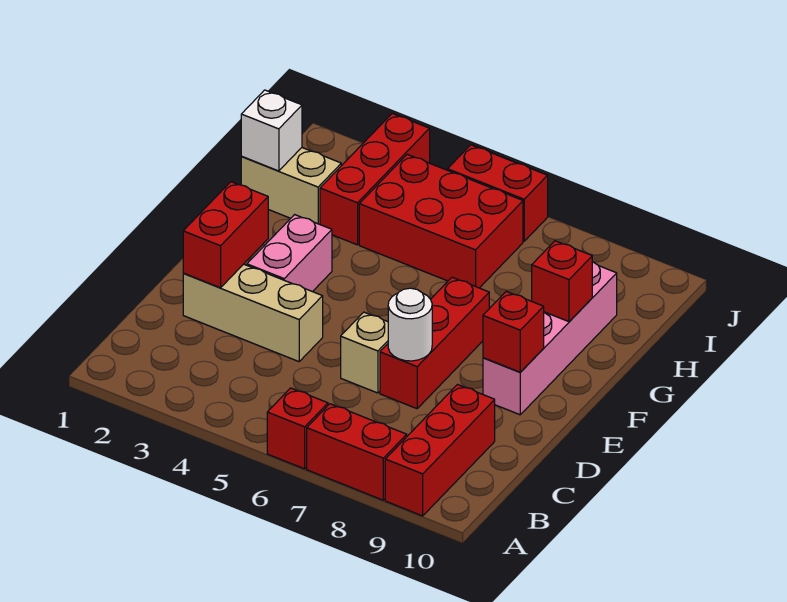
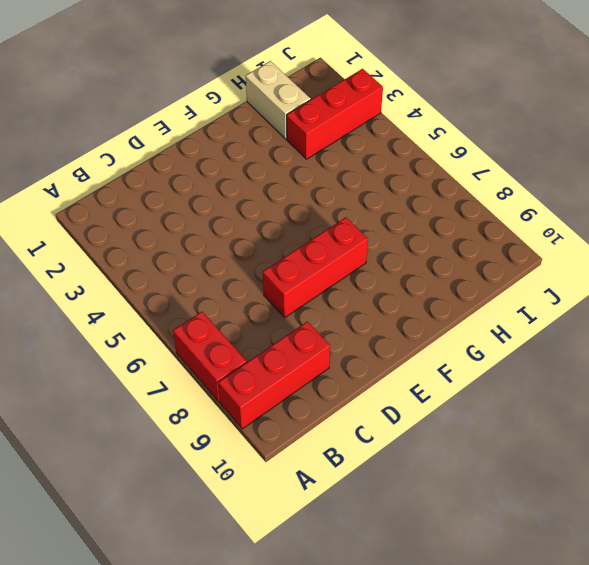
none -> red brick A6 level 1
none -> tan brick D2:D4 level 1
none -> tan brick D6 level 1

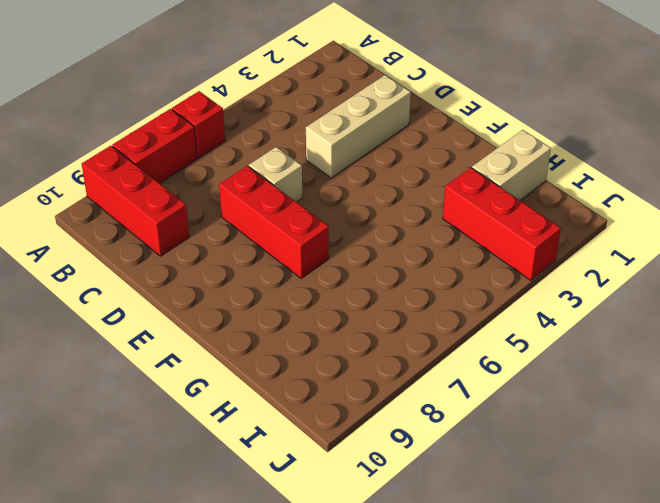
none -> pink brick E3:F3 level 1
none -> pink brick E9:H9 level 1
none -> red brick H4:I6 level 1

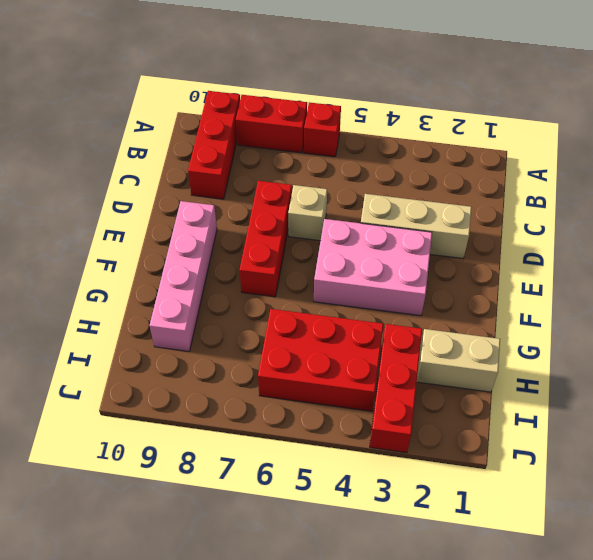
pink brick E3:F5 level 1 -> pink brick E3:F3 level 1
none -> red brick J5:J6 level 1
none -> red brick D2:E2 level 2
none -> white round brick D7 level 2

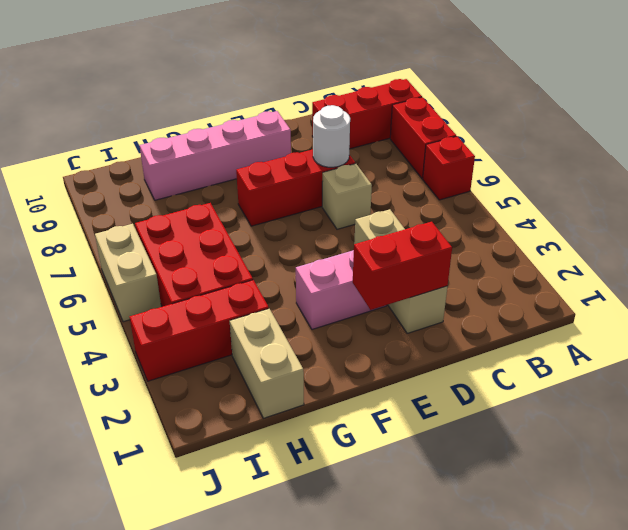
tan brick J5:J6 level 1 -> red brick J5:J6 level 1
none -> red brick E9 level 2
none -> red brick G9 level 2
none -> white brick H1 level 2

